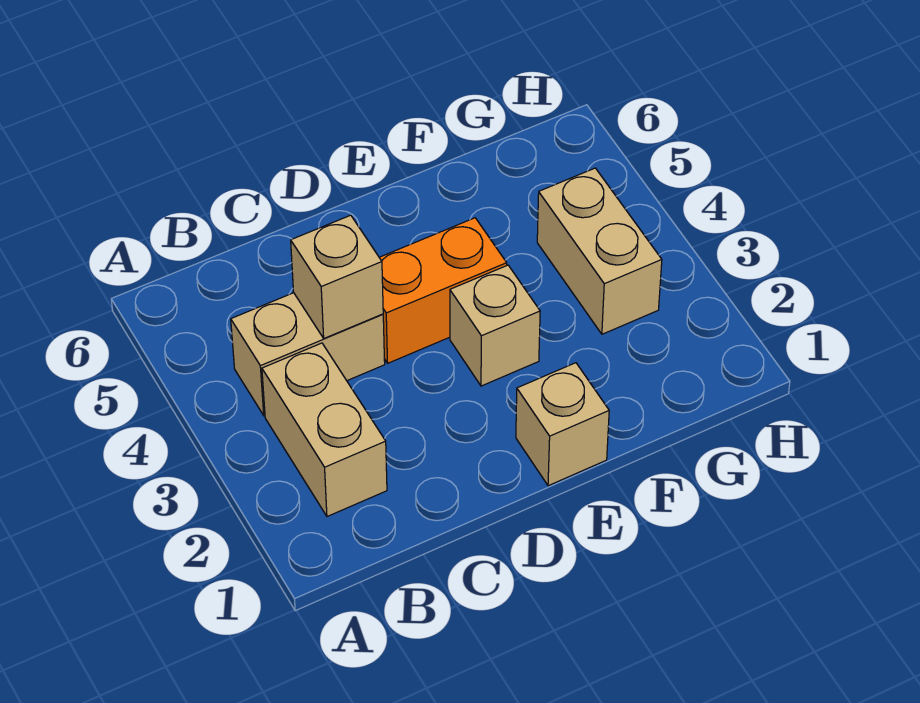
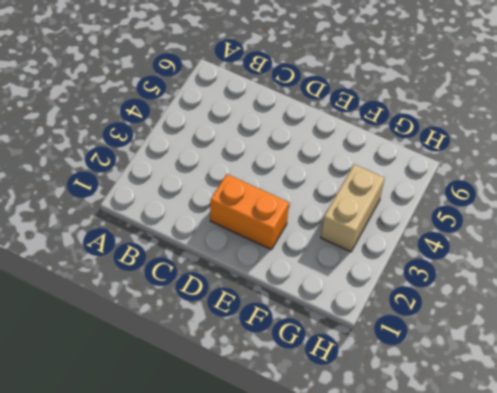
orange brick D2:E2 level 1 -> orange brick D4:E4 level 1
none -> tan brick B2:B3 level 1
none -> tan brick B4:C4 level 1

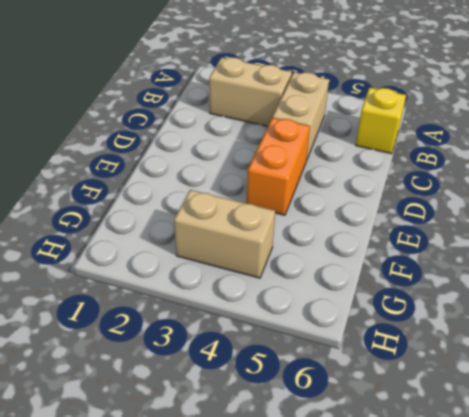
yellow brick B6 level 1 -> none
none -> tan brick E1 level 1
none -> tan brick E3 level 1

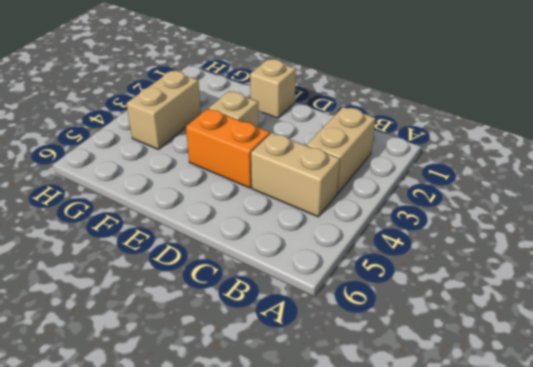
none -> tan brick C4 level 2

